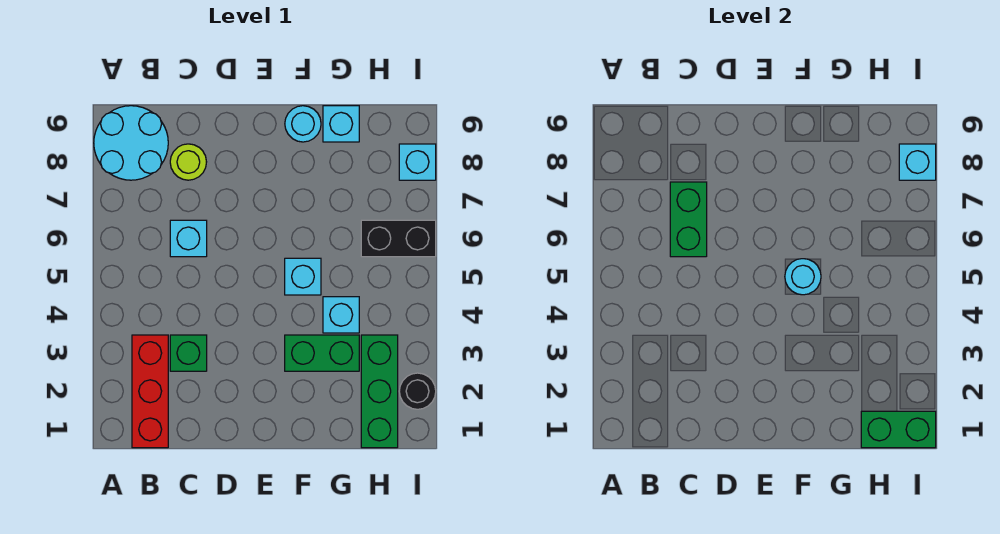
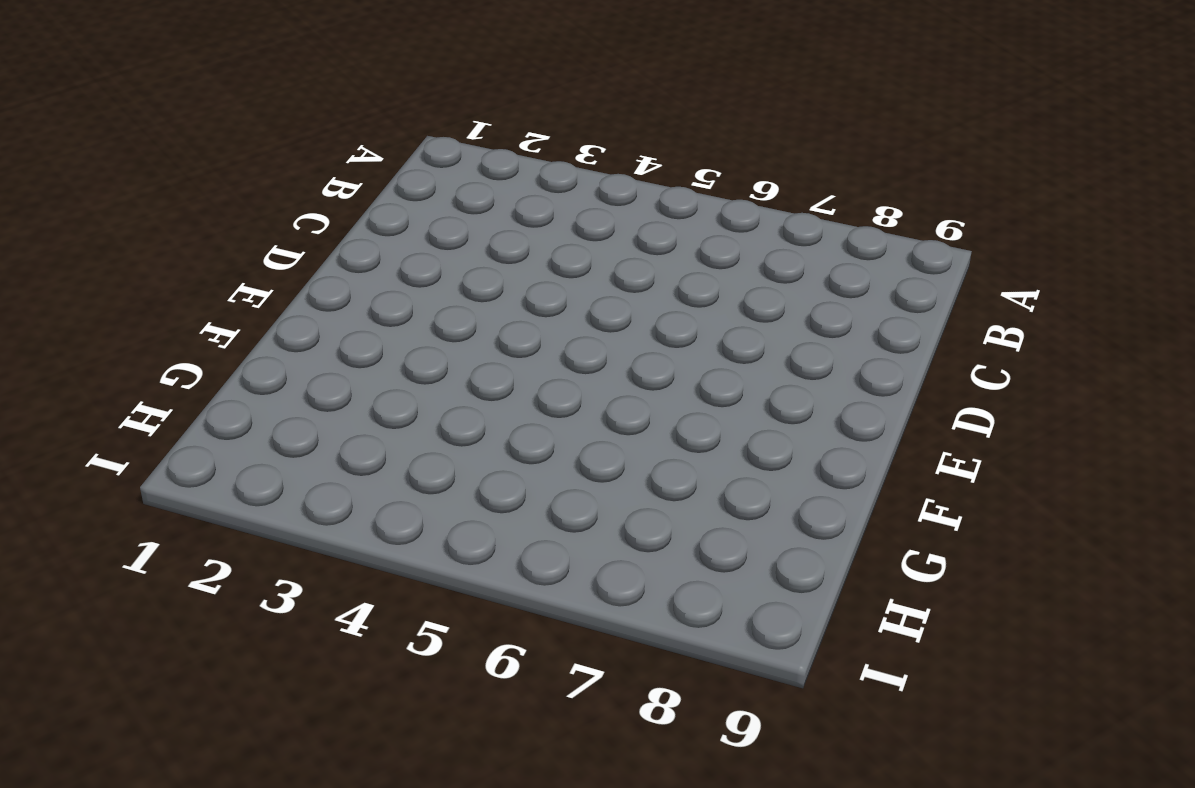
none -> cyan round brick A8:B9 level 1
none -> red brick B1:B3 level 1
none -> green brick C3 level 1

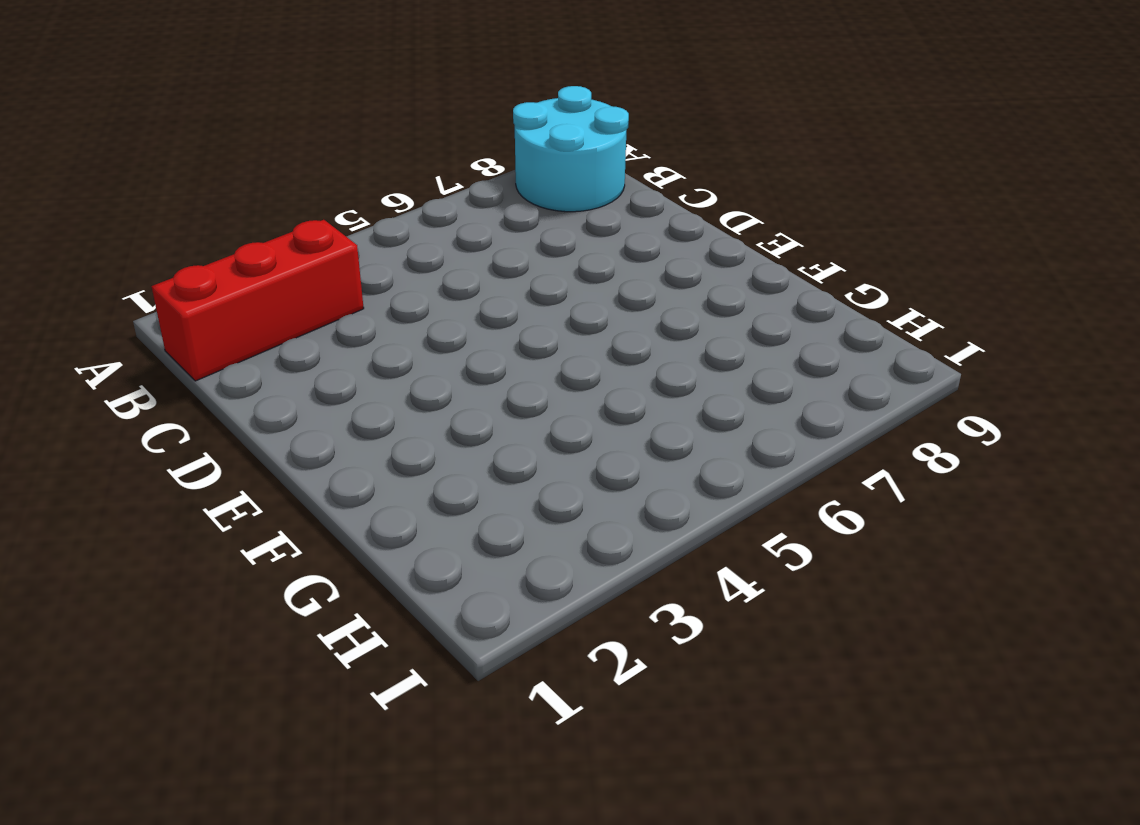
none -> green brick C3 level 1
none -> cyan brick C6 level 1
none -> lime round brick C8 level 1

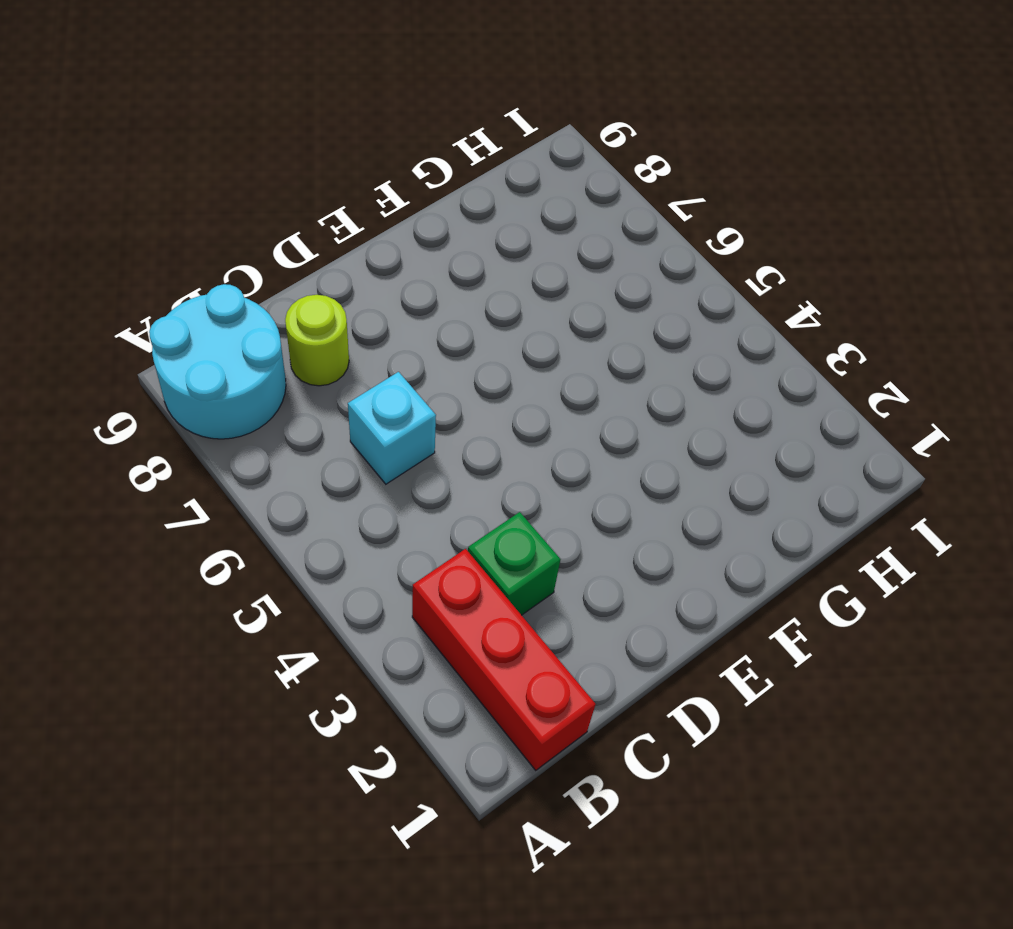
none -> green brick F3:G3 level 1
none -> cyan brick F5 level 1
none -> cyan round brick F9 level 1

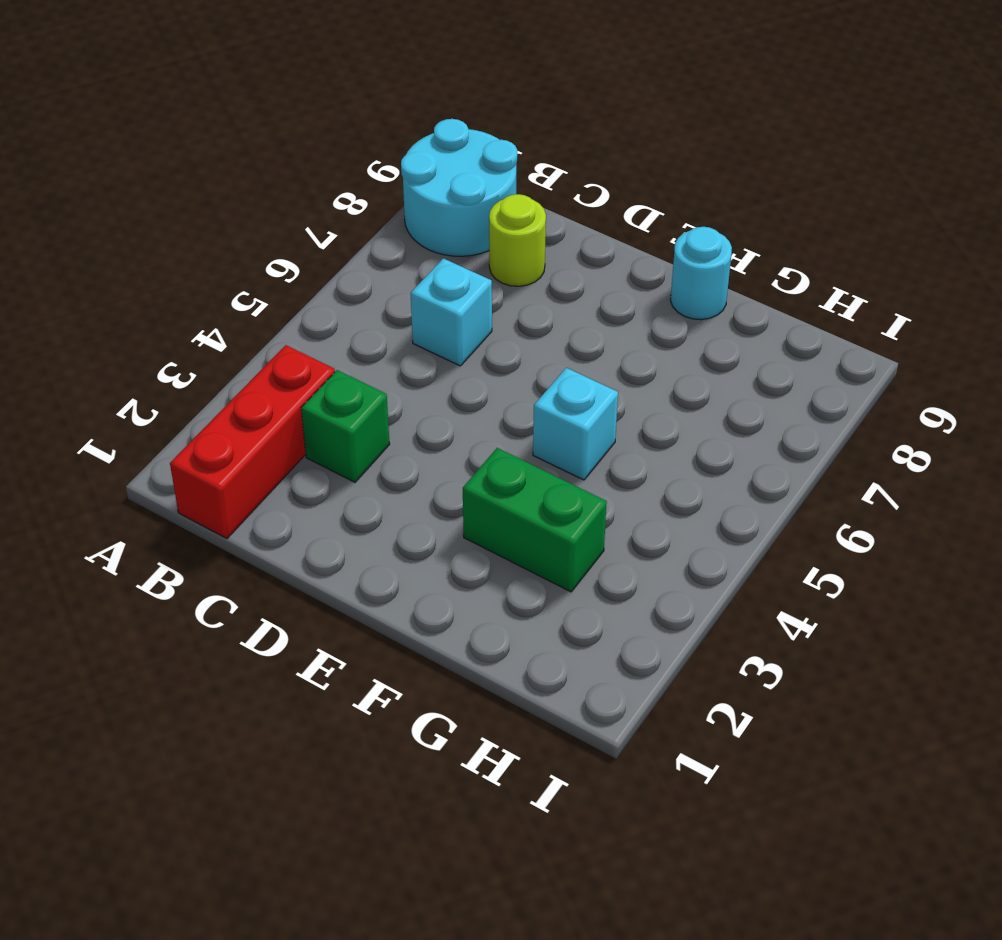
none -> cyan brick G4 level 1
none -> cyan brick G9 level 1
none -> green brick H1:H3 level 1

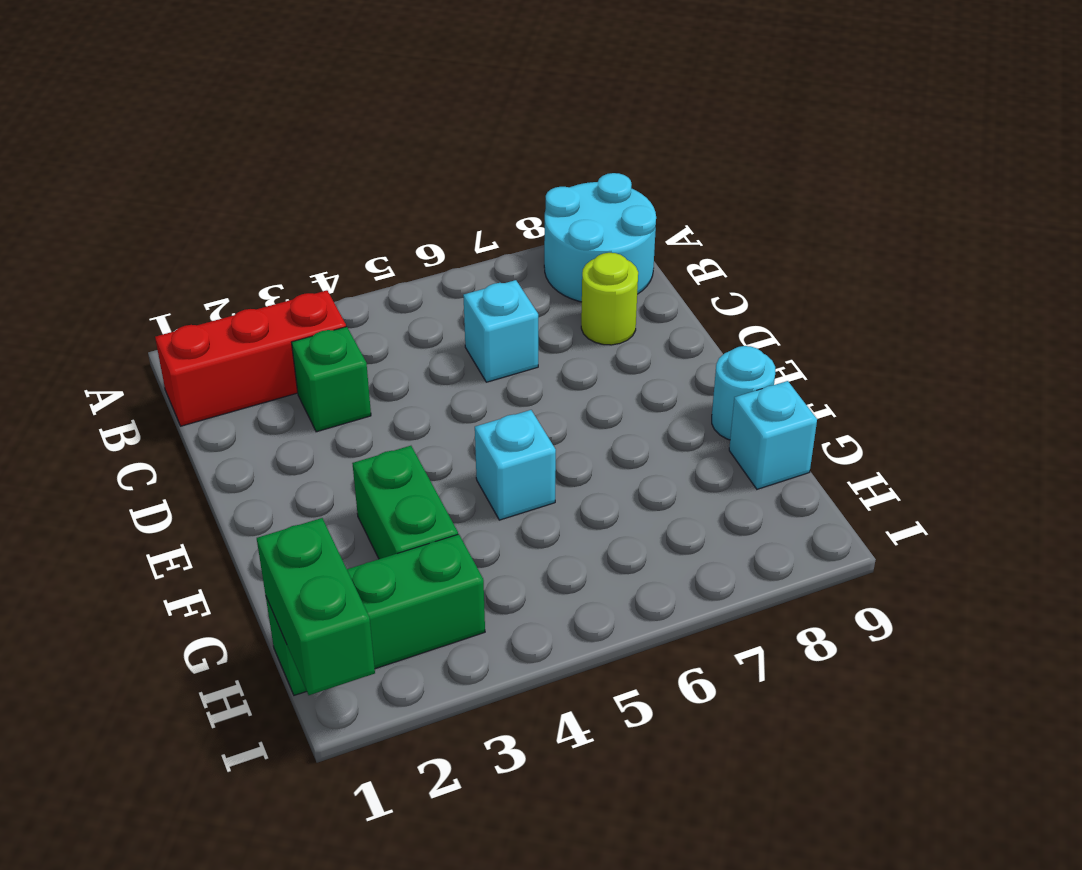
none -> cyan brick G4 level 1
none -> black brick H6:I6 level 1
none -> black round brick I2 level 1

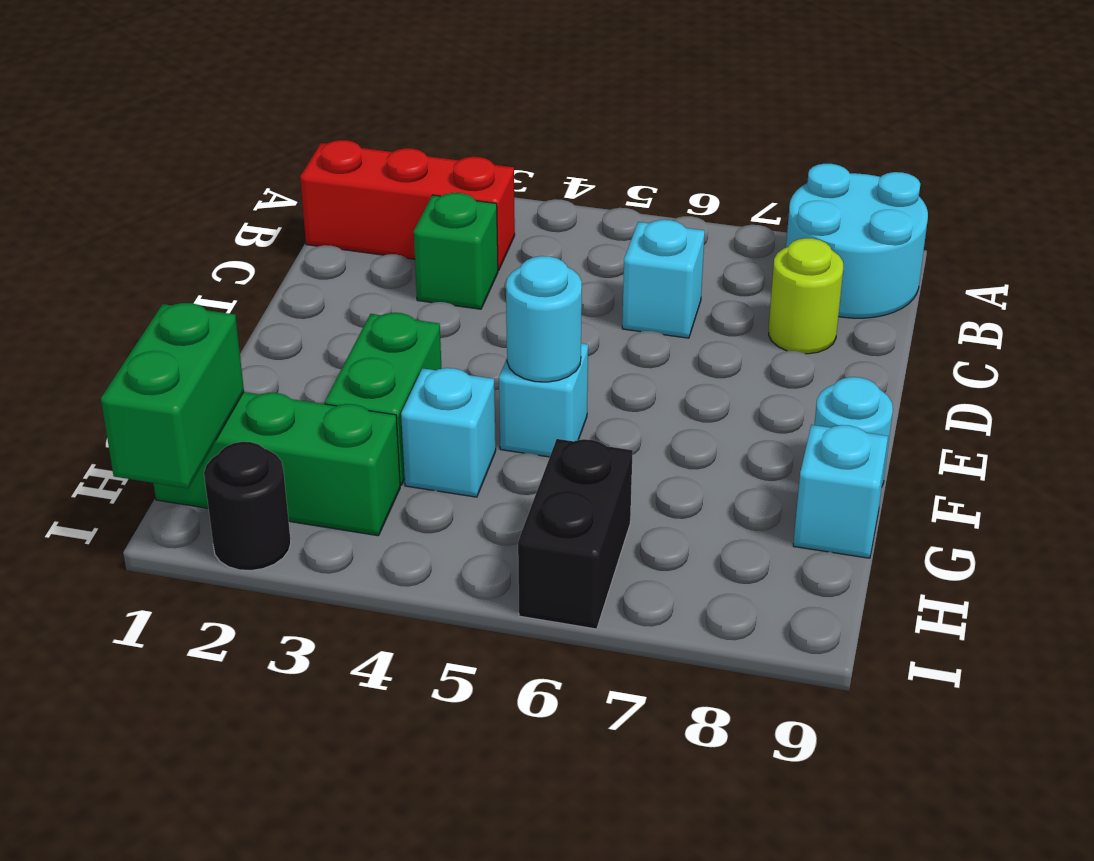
none -> cyan brick I8 level 1
none -> green brick C6:C7 level 2
none -> cyan brick I8 level 2

